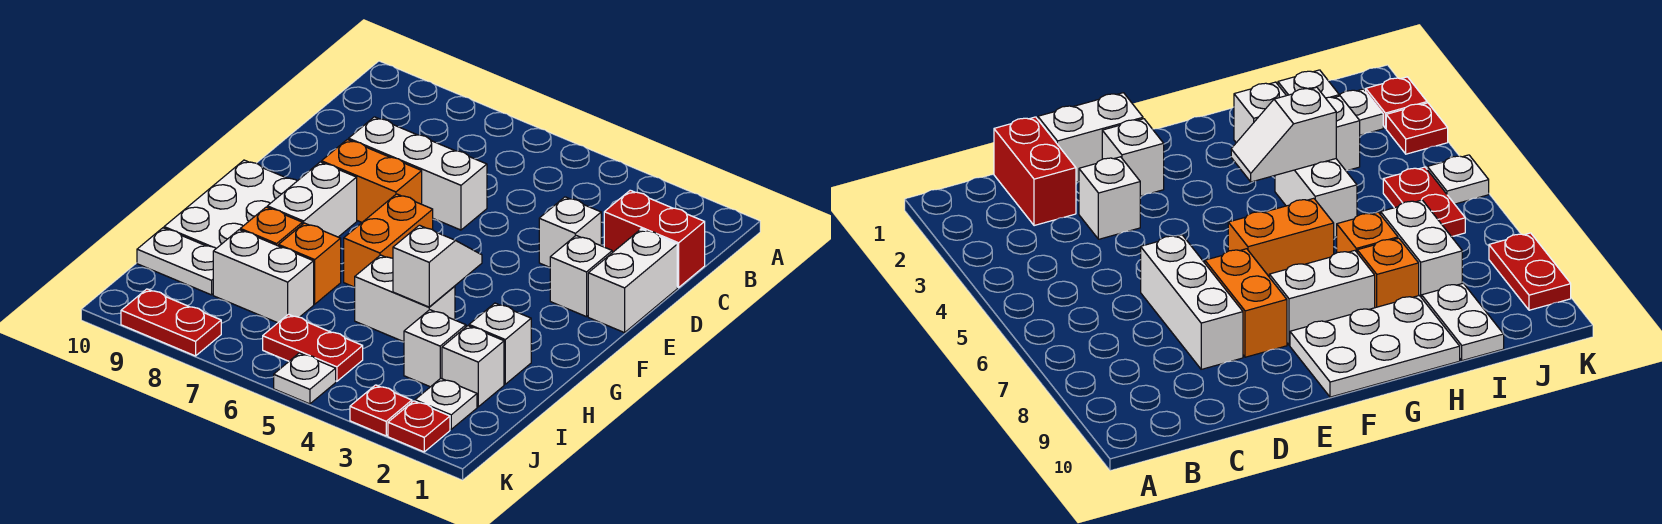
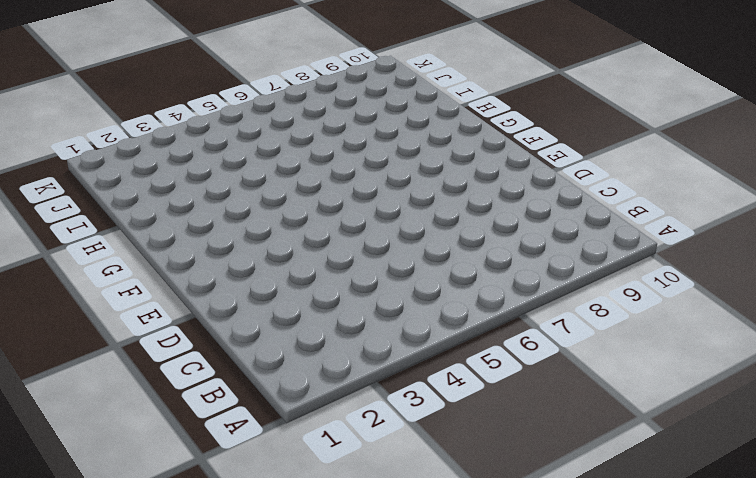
none -> red brick C1:C2 level 1
none -> white brick D1:E1 level 1
none -> white brick D3 level 1

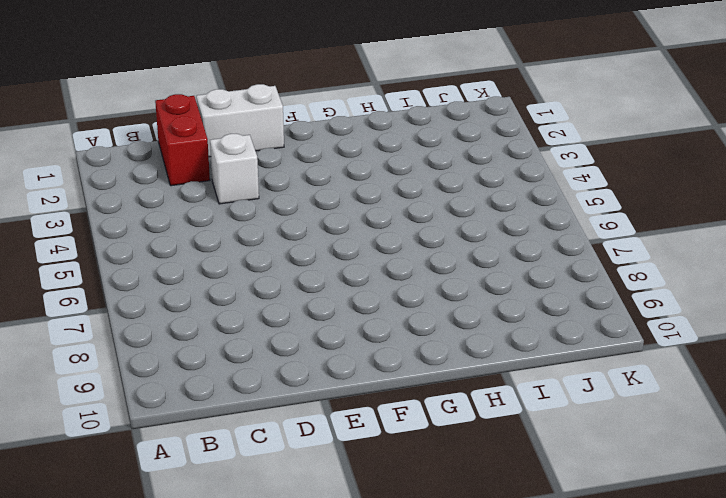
none -> white brick D6:D8 level 1
none -> white brick E2 level 1
none -> orange brick E7:E8 level 1

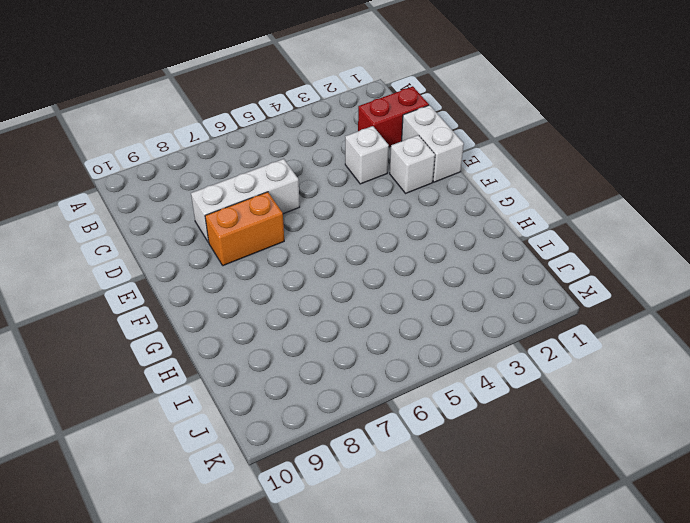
none -> orange brick F6:G6 level 1
none -> white brick F8:G8 level 1
none -> white plate F9:H10 level 1

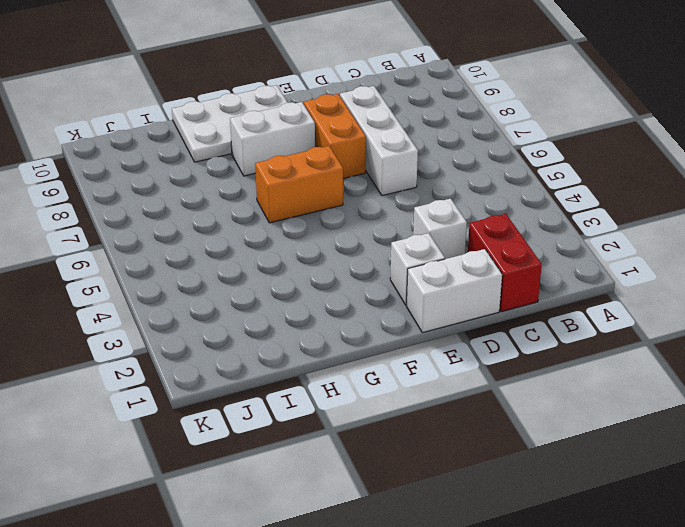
none -> white brick H2 level 1
none -> white brick H4:H5 level 1
none -> orange brick H7 level 1

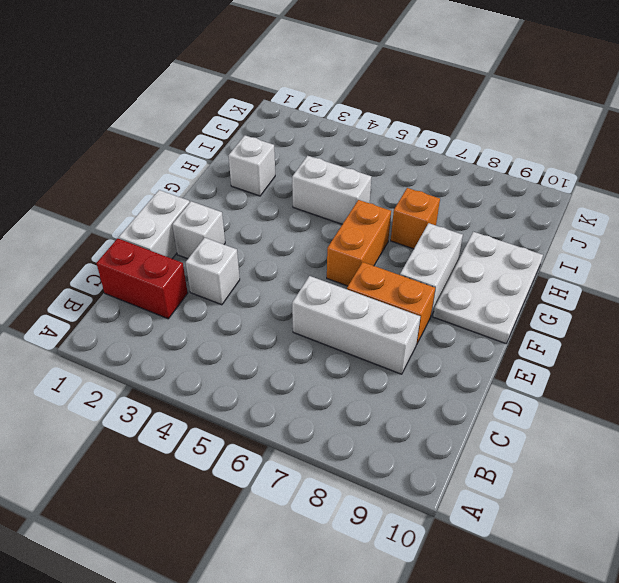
none -> orange brick H8 level 1
none -> white brick I2 level 1
none -> white brick I3 level 1

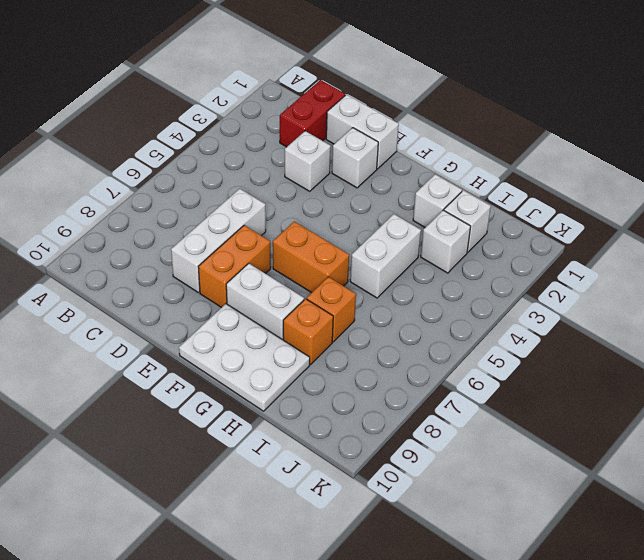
none -> white brick I7:I8 level 1
none -> white plate I9:I10 level 1
none -> white plate J2 level 1

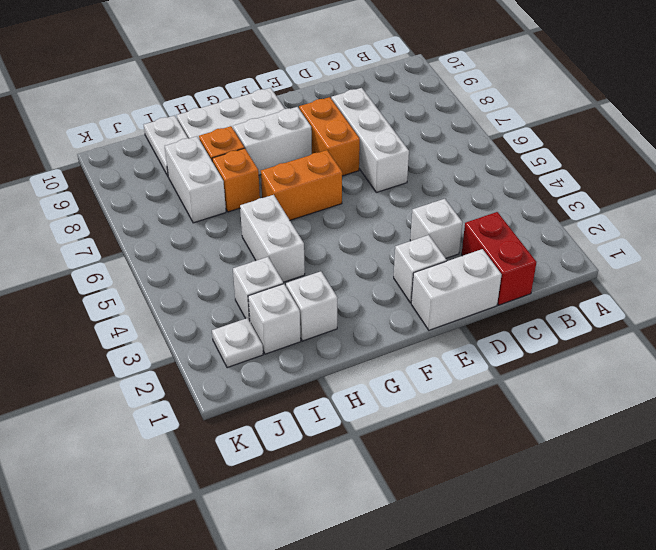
none -> red plate J5:J6 level 1
none -> red plate K2 level 1
none -> red plate K3 level 1

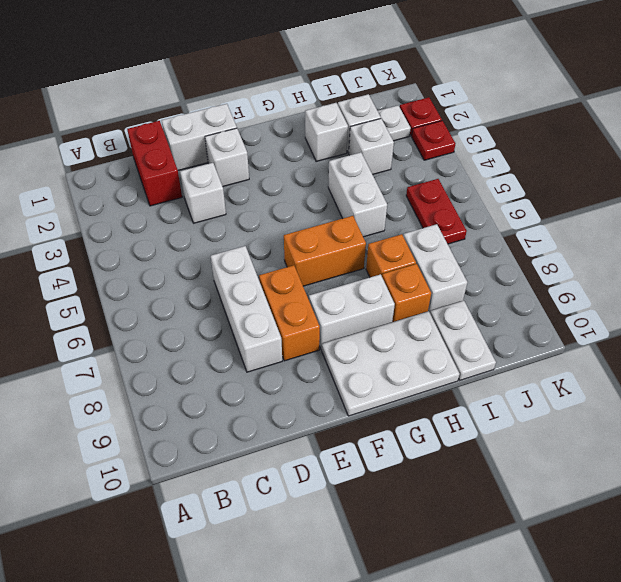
none -> white plate K5 level 1
none -> red plate K8:K9 level 1
none -> white slope G4:H4 level 2 top H

